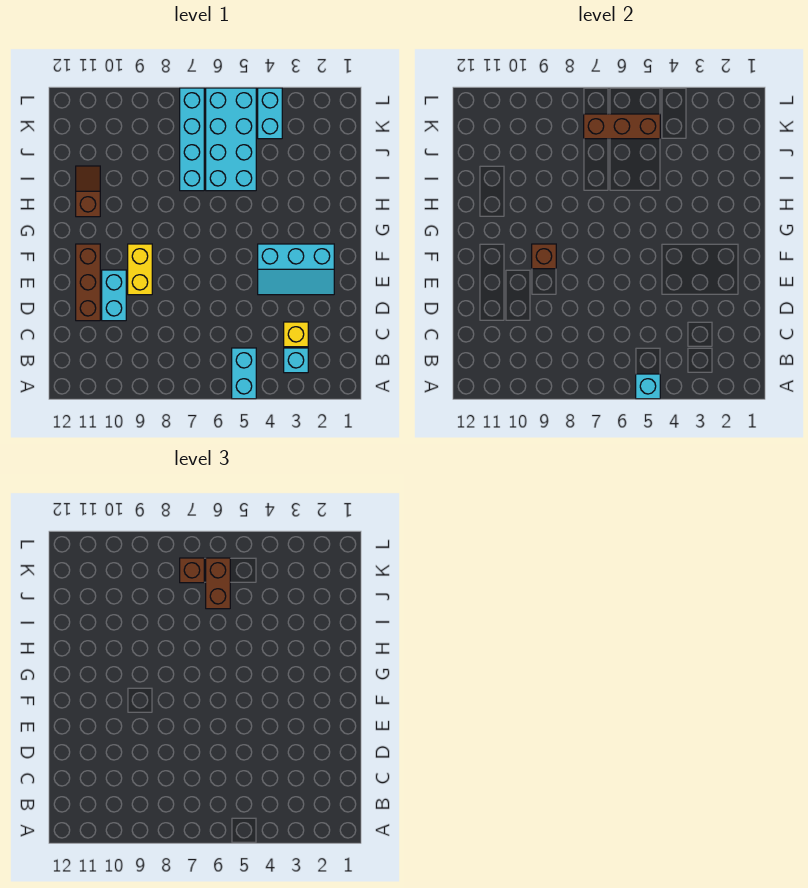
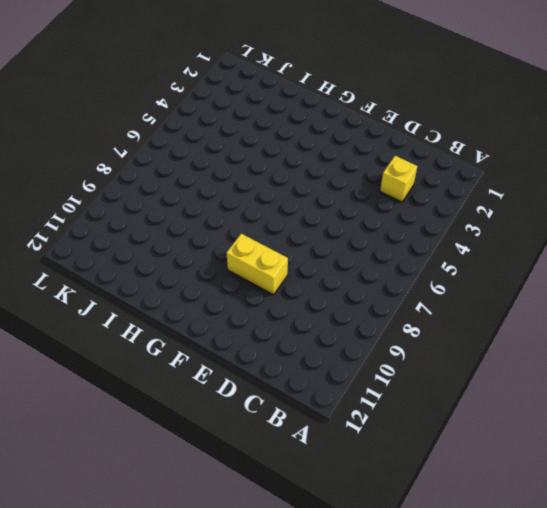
none -> cyan brick A5:B5 level 1
none -> cyan brick B3 level 1
none -> cyan brick D10:E10 level 1

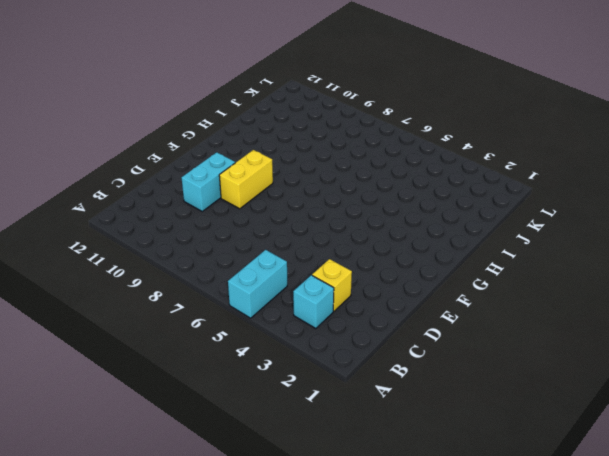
none -> brown brick D11:F11 level 1
none -> cyan slope E2:F4 level 1 top F
none -> brown slope H11:I11 level 1 top H

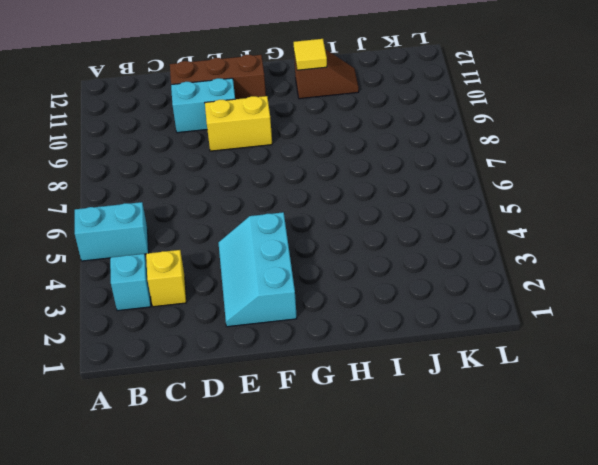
yellow tile H11 level 2 -> none
none -> cyan brick I5:L6 level 1
none -> cyan brick I7:L7 level 1
none -> cyan brick K4:L4 level 1

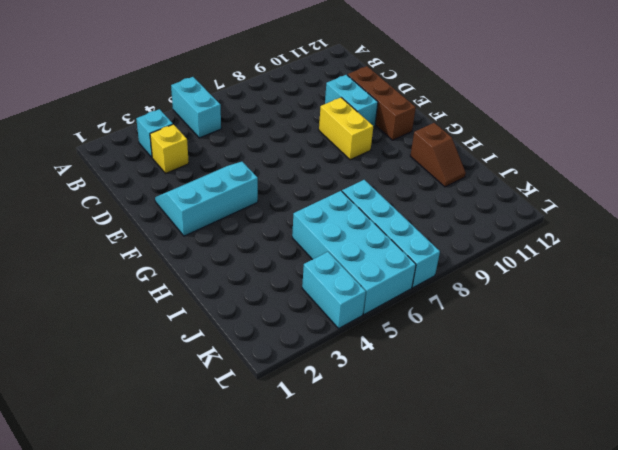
none -> cyan brick A5 level 2
none -> brown brick F9 level 2
none -> brown brick K5:K7 level 2

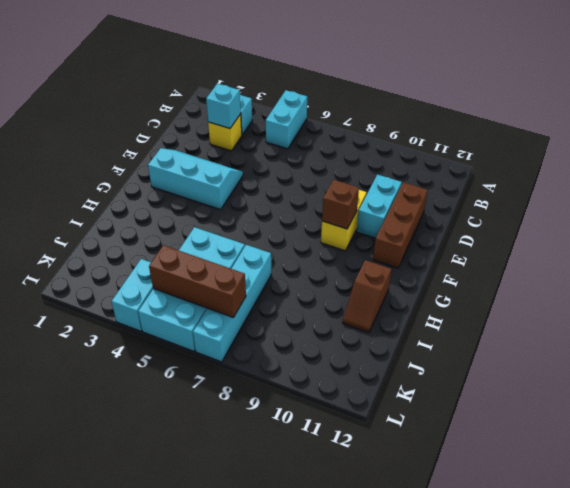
cyan brick C3 level 2 -> cyan brick A5 level 2
none -> brown brick J6:K6 level 3
none -> brown brick K7 level 3

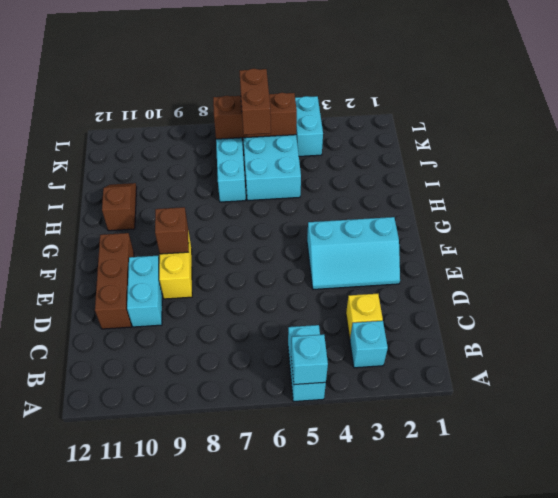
none -> brown brick K7 level 3

